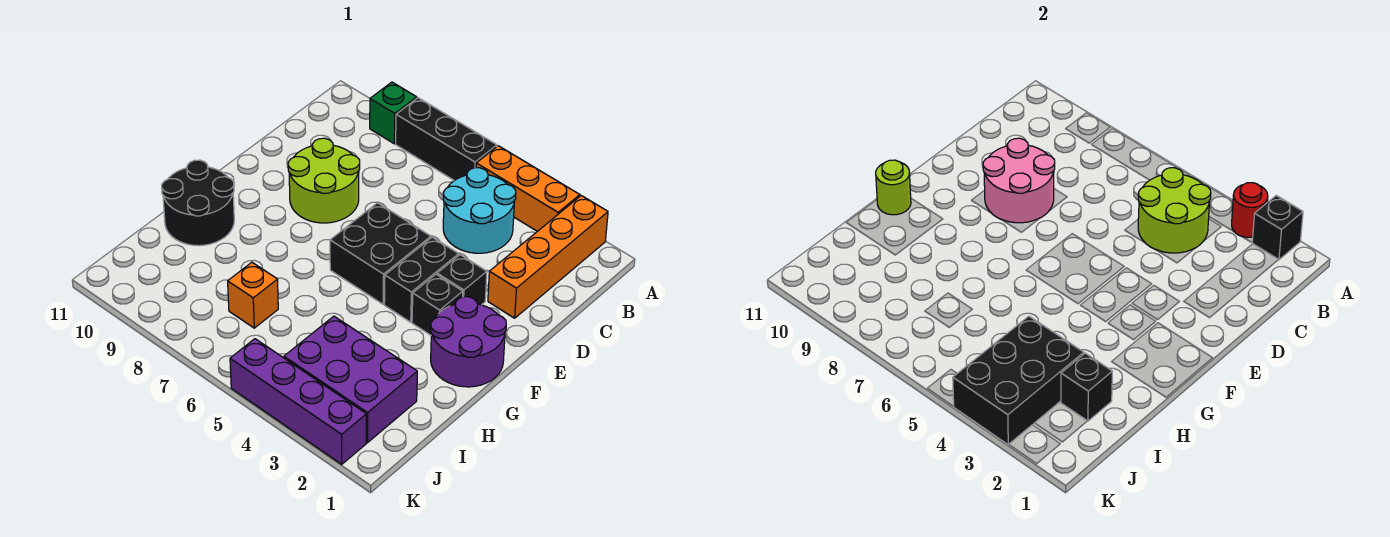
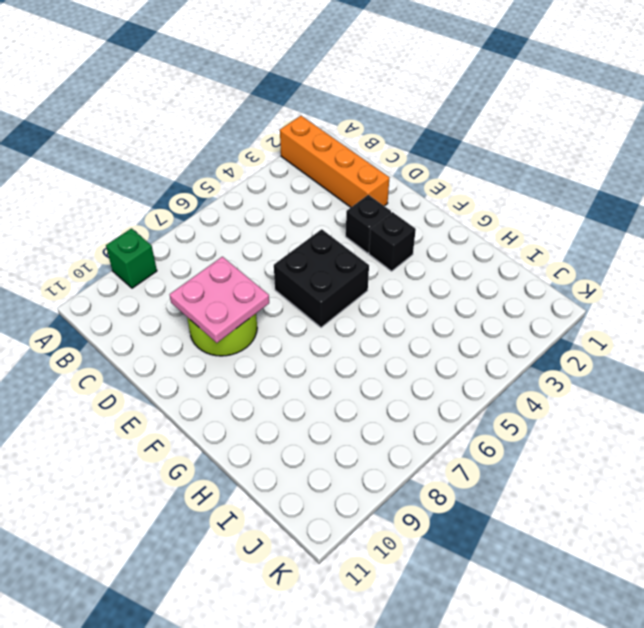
pink plate D8:E9 level 2 -> pink round brick D8:E9 level 2
none -> orange brick A3:A5 level 1
none -> black brick A6:A8 level 1
none -> cyan round brick B4:C5 level 1

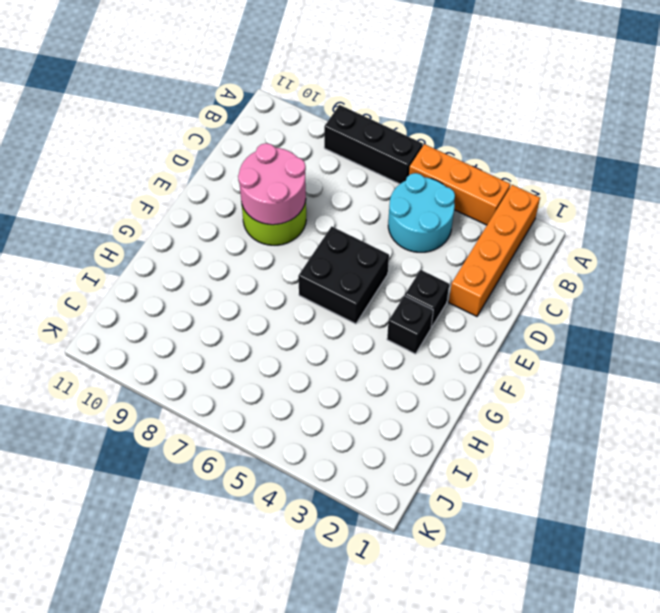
none -> green brick A9 level 1
none -> black brick E4:F4 level 1
none -> purple round brick F1:G2 level 1

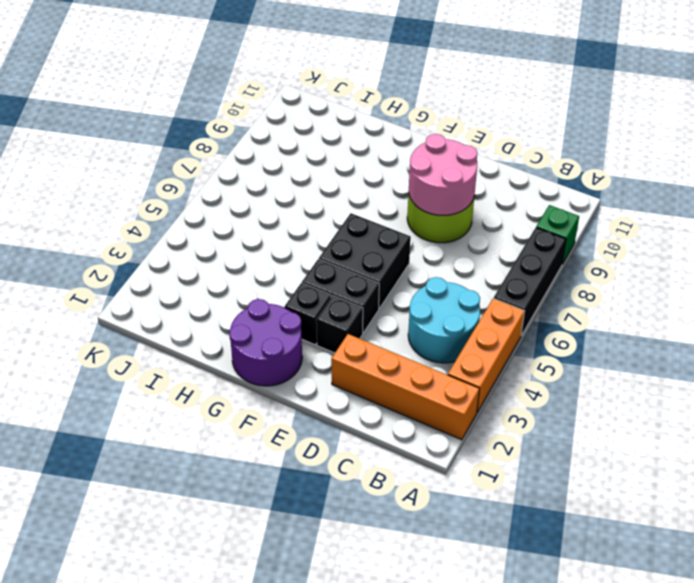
none -> black round brick G10:H11 level 1
none -> purple brick I2:J4 level 1
none -> orange brick I7 level 1

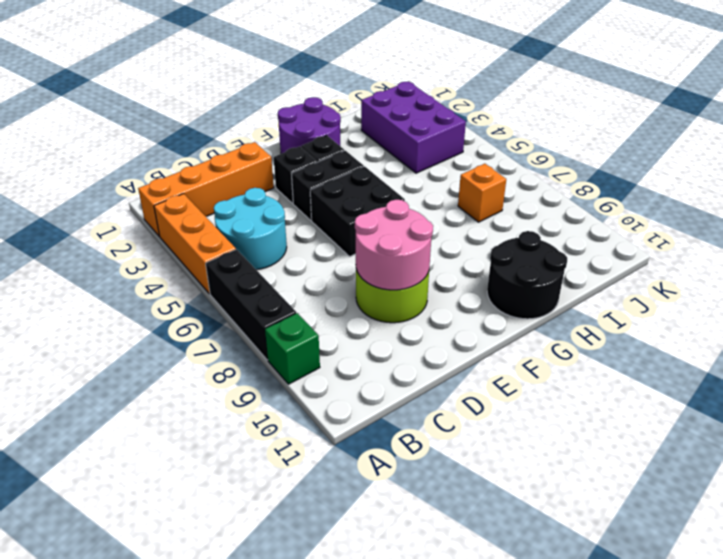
none -> purple brick K2:K5 level 1
none -> black brick A2 level 2
none -> red round brick A3 level 2

